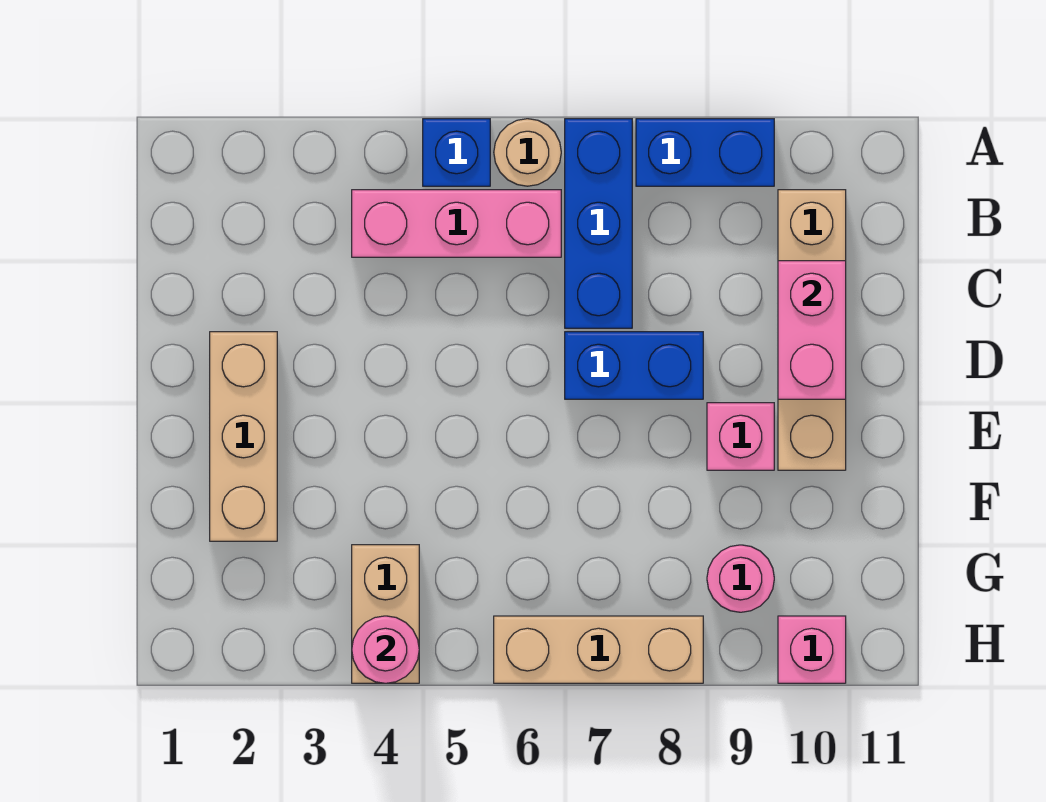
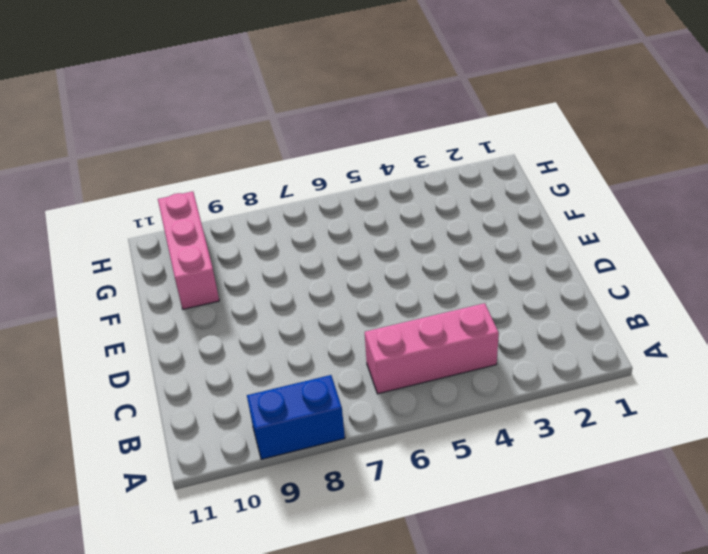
pink brick F10:H10 level 1 -> pink brick H10 level 1
none -> blue brick A5 level 1
none -> tan round brick A6 level 1
none -> blue brick A7:C7 level 1

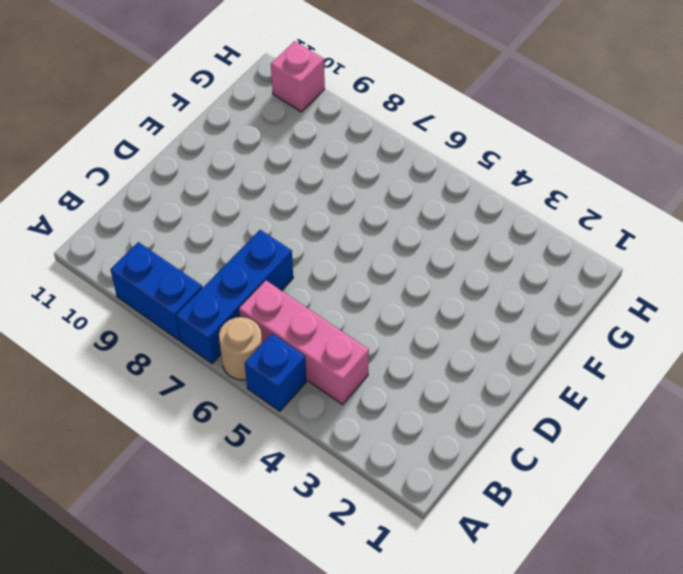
none -> tan brick B10:E10 level 1
none -> tan brick D2:F2 level 1
none -> blue brick D7:D8 level 1

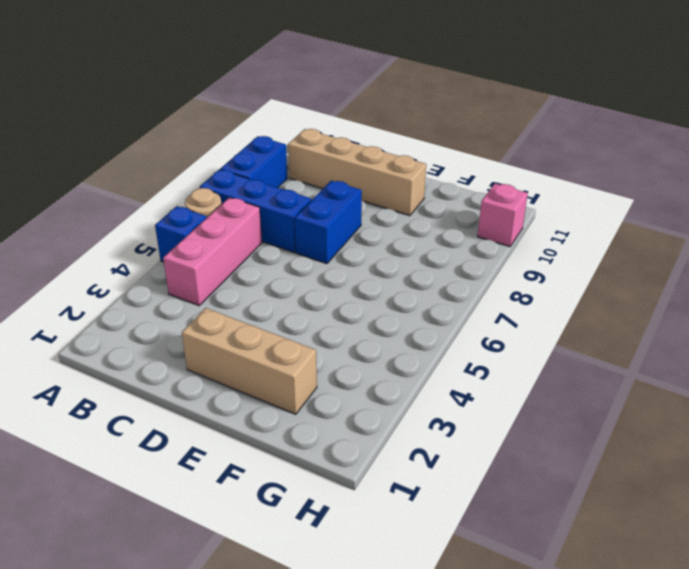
none -> pink brick E9 level 1
none -> tan brick G4:H4 level 1
none -> pink round brick G9 level 1

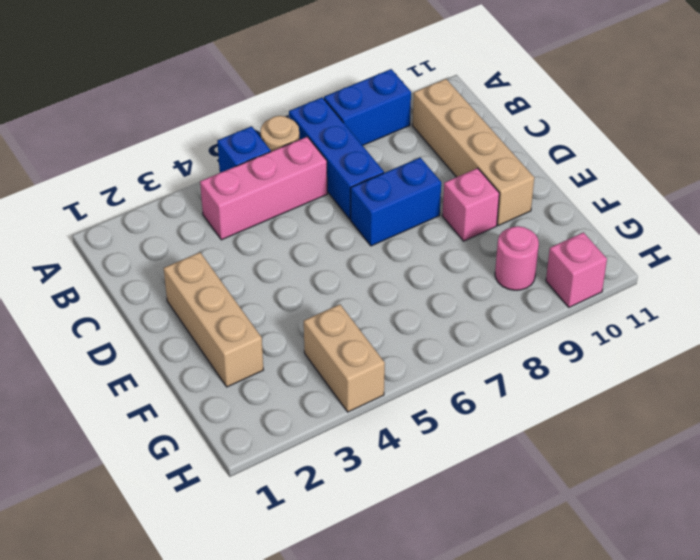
none -> tan brick H6:H8 level 1
none -> pink brick C10:D10 level 2
none -> pink round brick H4 level 2

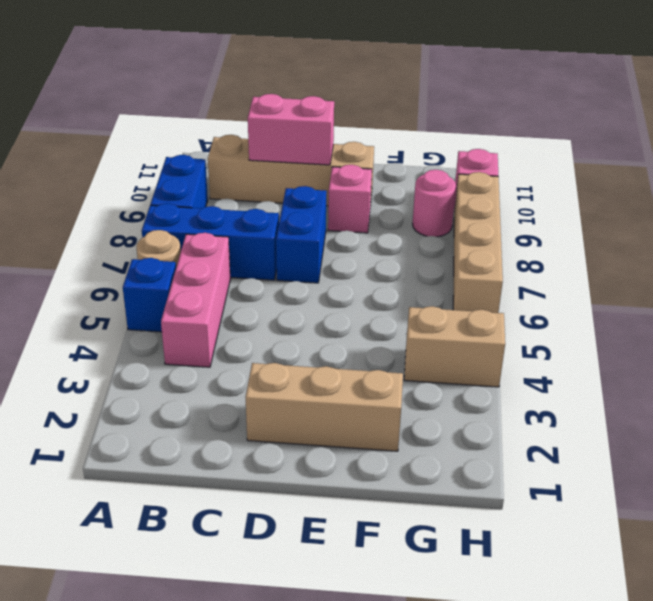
tan brick H6:H9 level 1 -> tan brick H6:H8 level 1
none -> pink round brick H4 level 2

